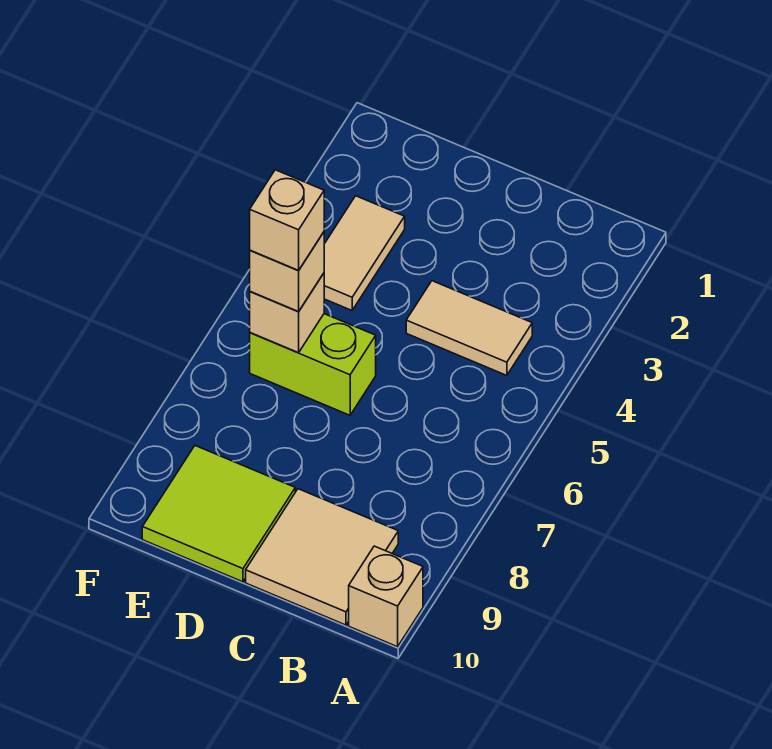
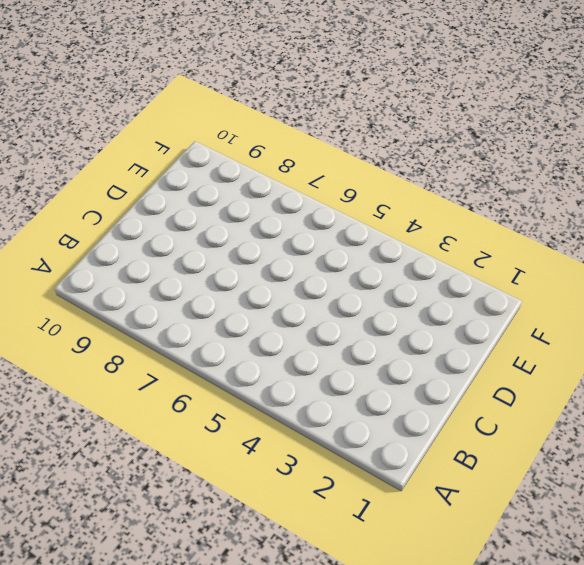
none -> tan brick A10 level 1
none -> tan tile B4:C4 level 1

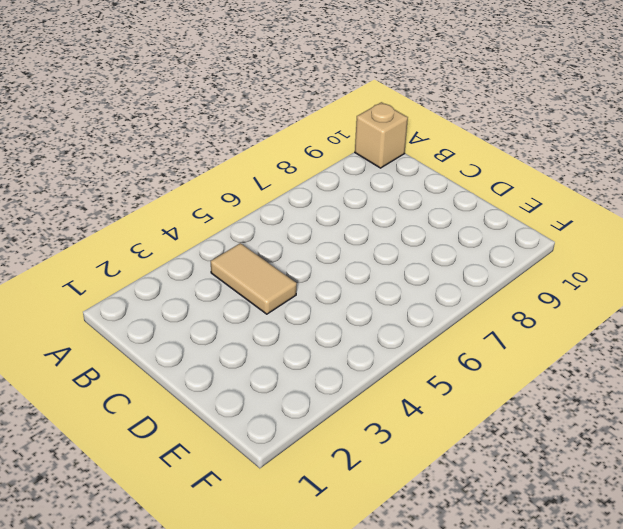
none -> tan tile B9:C10 level 1
none -> lime brick D6:E6 level 1

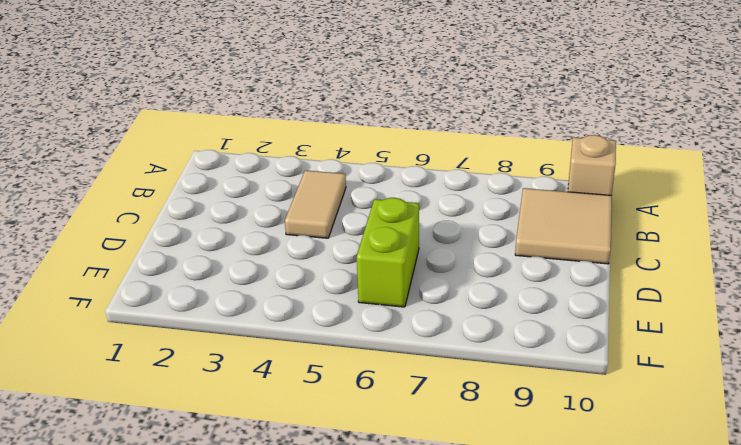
none -> lime tile D9:E10 level 1
none -> tan tile E3:E4 level 1

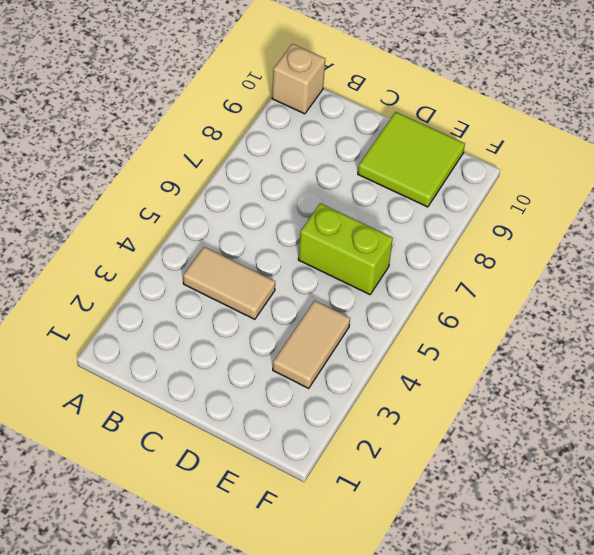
none -> tan tile B9:C10 level 1
none -> tan brick E6 level 2

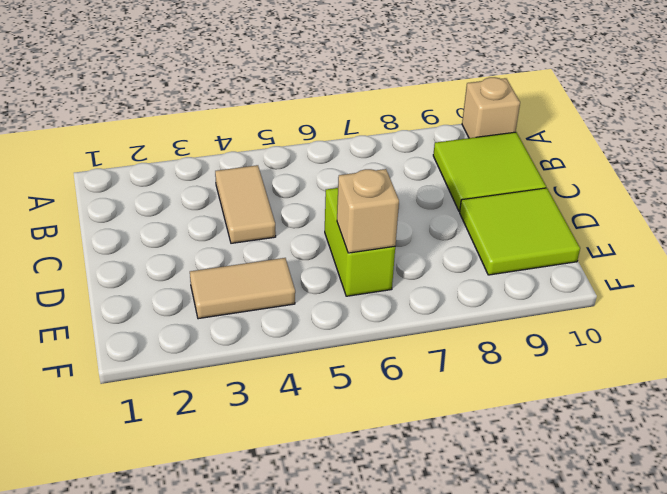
lime tile B9:C10 level 1 -> tan tile B9:C10 level 1
none -> tan brick E6 level 3
none -> tan brick E6 level 4

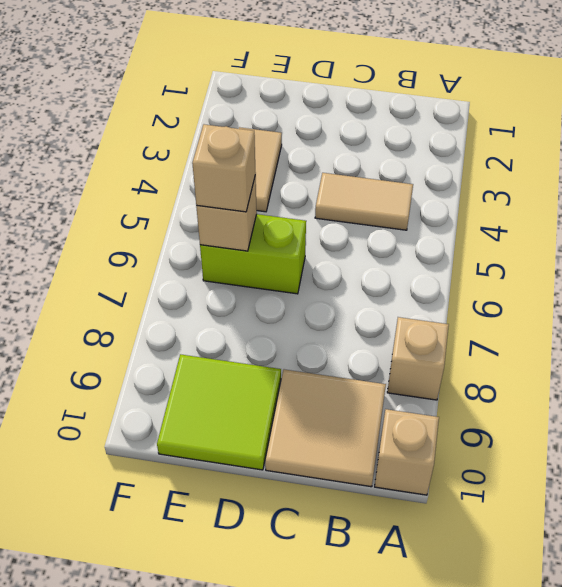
tan brick A8 level 1 -> tan brick E6 level 4

